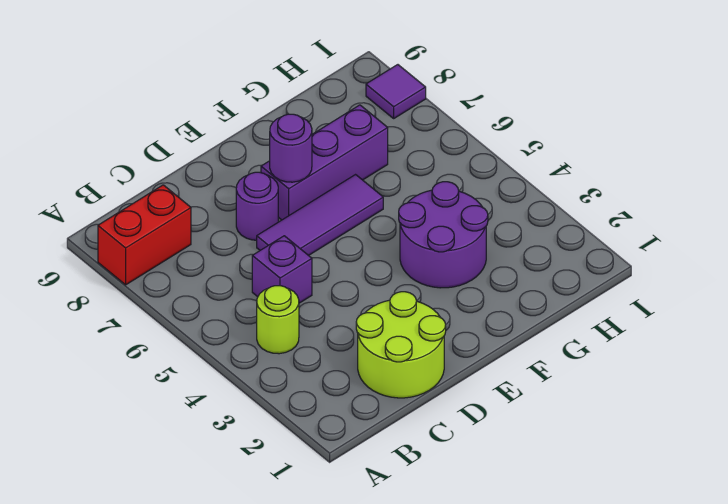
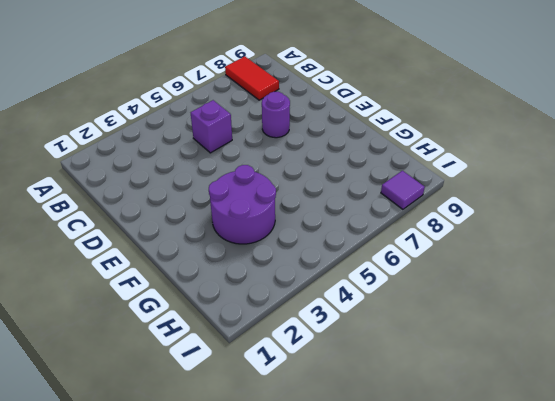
red tile A8:B8 level 1 -> red brick A8:B8 level 1
none -> lime round brick B4 level 1
none -> lime round brick C1:D2 level 1

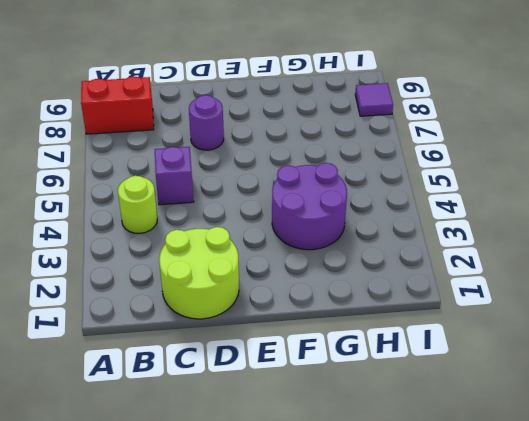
none -> purple tile D6:F6 level 1
none -> purple brick E7:G7 level 1

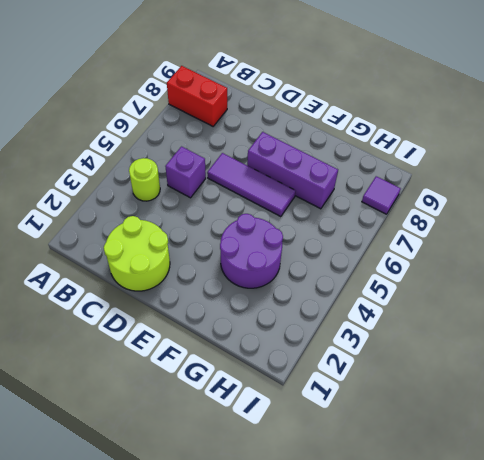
none -> purple round brick D7 level 1
none -> purple round brick E7 level 2

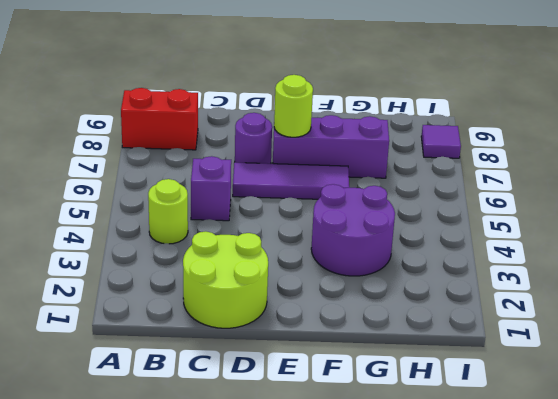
lime round brick E7 level 2 -> purple round brick E7 level 2

